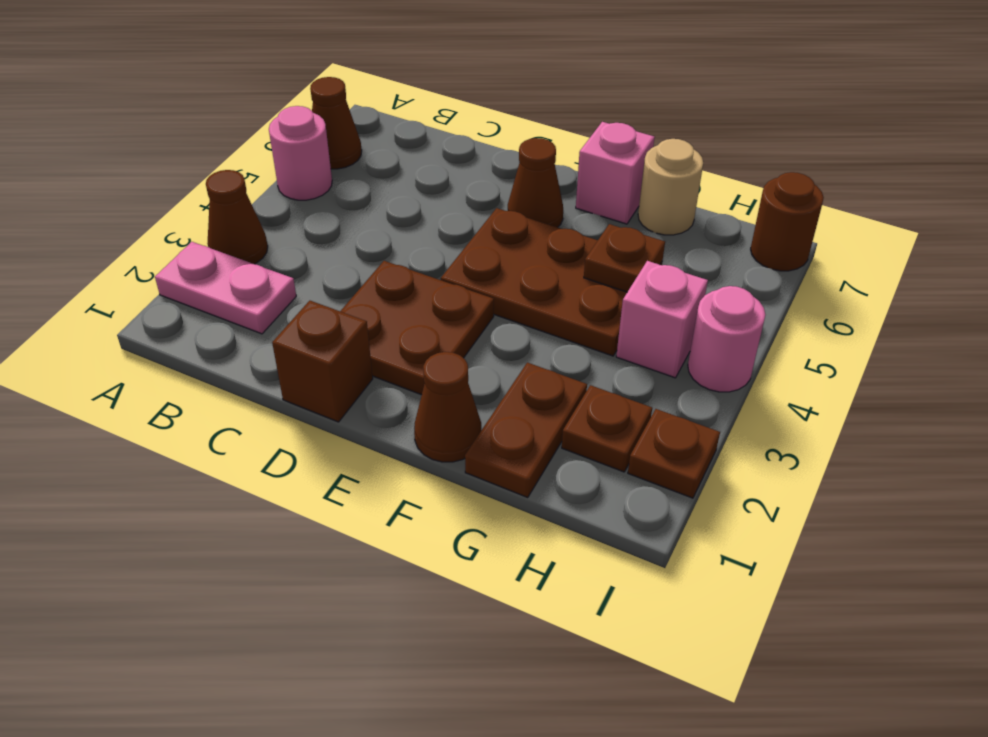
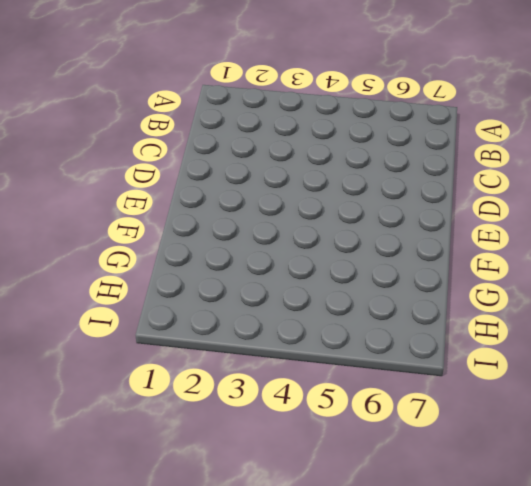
none -> pink plate A2:B2 level 1
none -> brown cone A3 level 1
none -> pink round brick A5 level 1

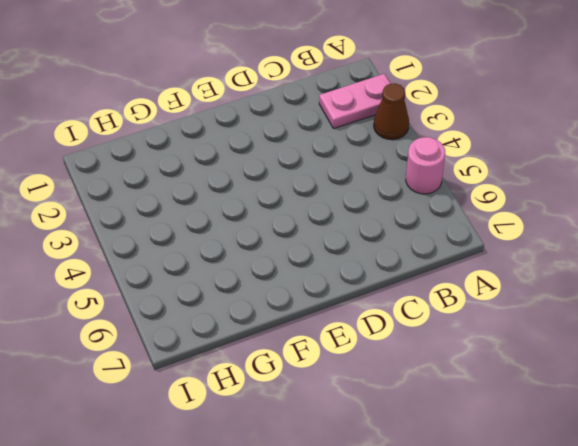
none -> brown cone A6 level 1
none -> brown brick D1 level 1
none -> brown plate D2:E3 level 1

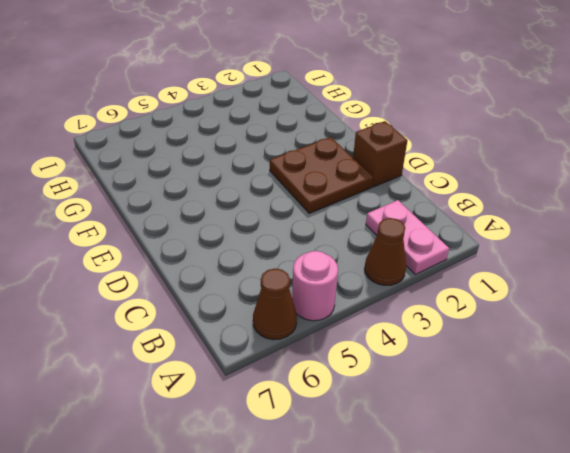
none -> brown plate E4:G5 level 1
none -> brown cone E6 level 1
none -> brown cone F1 level 1

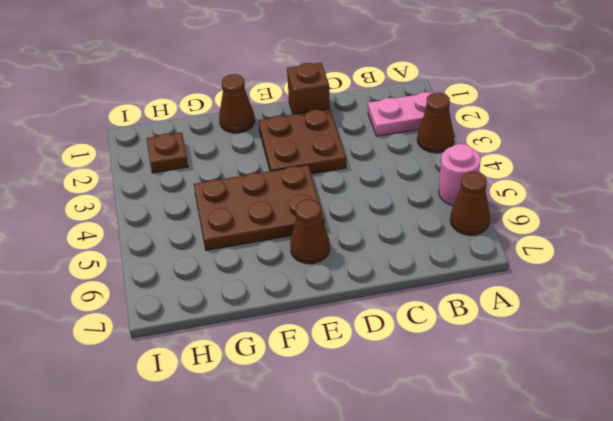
none -> pink brick F7 level 1
none -> brown plate G1:G2 level 1
none -> tan round brick G7 level 1

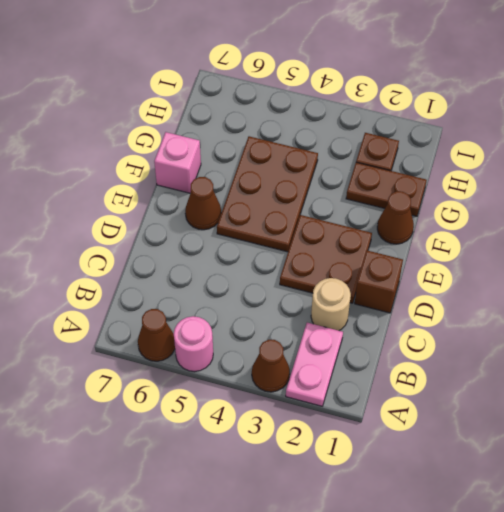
tan round brick C2 level 1 -> tan round brick G7 level 1
none -> pink brick H4 level 1
none -> brown plate I2 level 1
none -> pink round brick I4 level 1

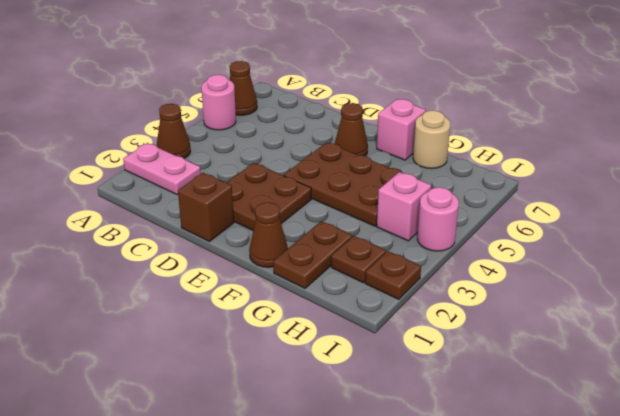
none -> brown round brick I7 level 1
none -> brown plate G5 level 2

